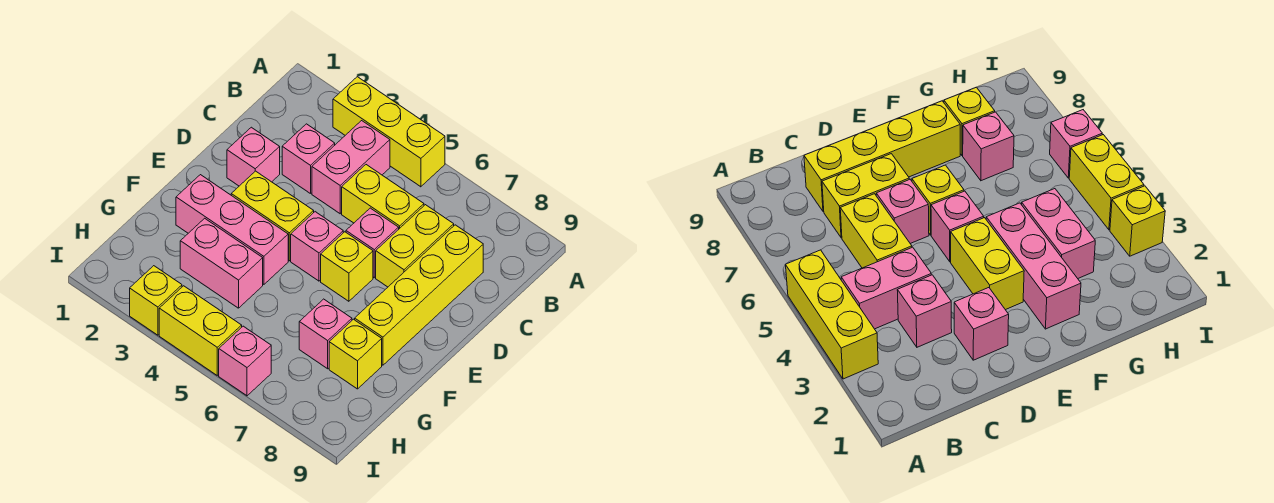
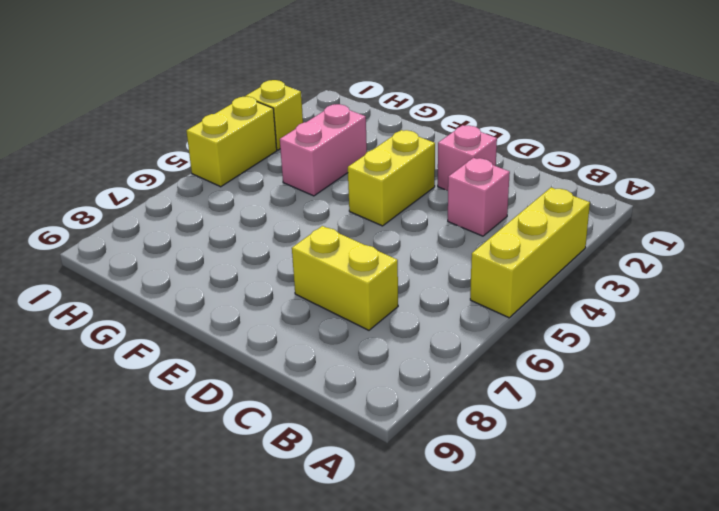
none -> pink brick B4:C4 level 1
none -> yellow brick C5:C6 level 1
none -> yellow brick C8:F8 level 1

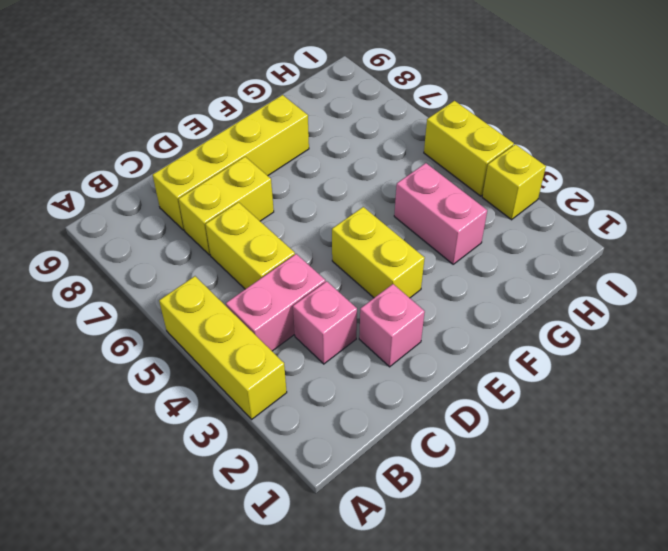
none -> pink brick D6 level 1
none -> pink brick E5 level 1
none -> yellow brick E6 level 1

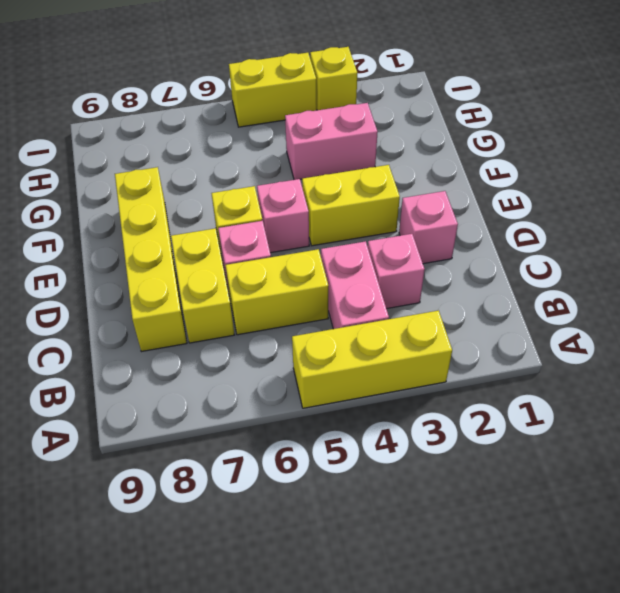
none -> pink brick F2:F4 level 1
none -> pink brick G7 level 1
none -> yellow brick G8 level 1

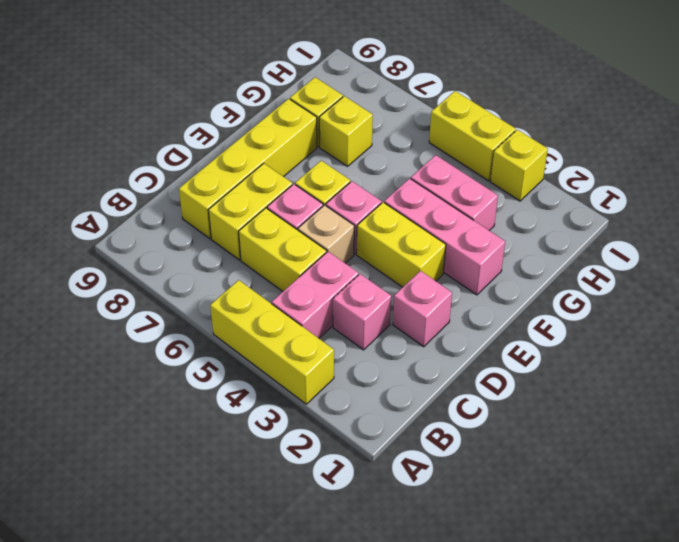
tan brick D5 level 1 -> none
yellow brick G7 level 1 -> pink brick G7 level 1
none -> pink brick I6 level 1

